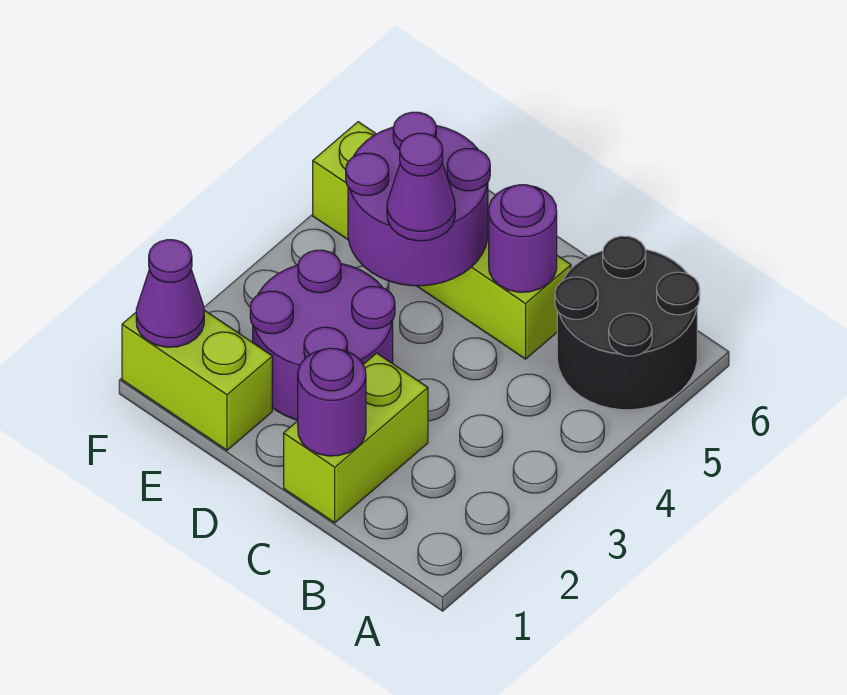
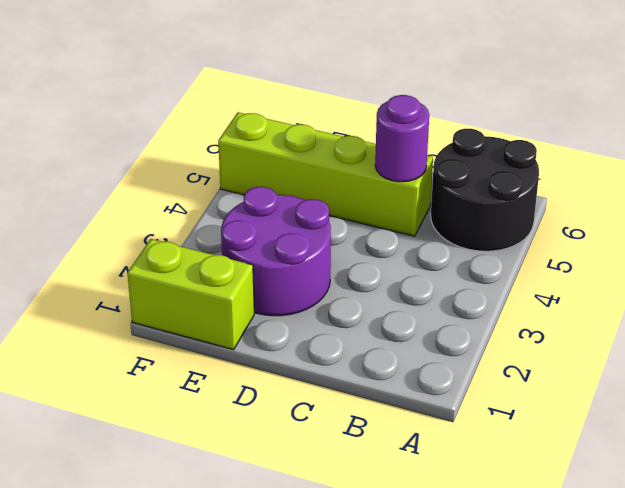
none -> lime brick C1:C2 level 1
none -> purple round brick C1 level 2

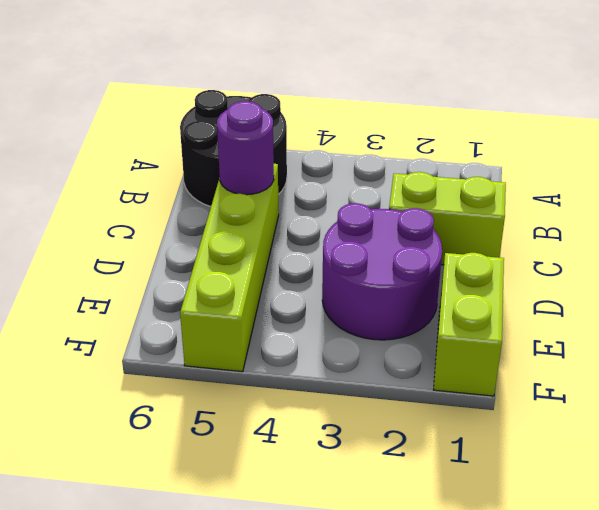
none -> purple round brick C1 level 2
none -> purple round brick D4:E5 level 2

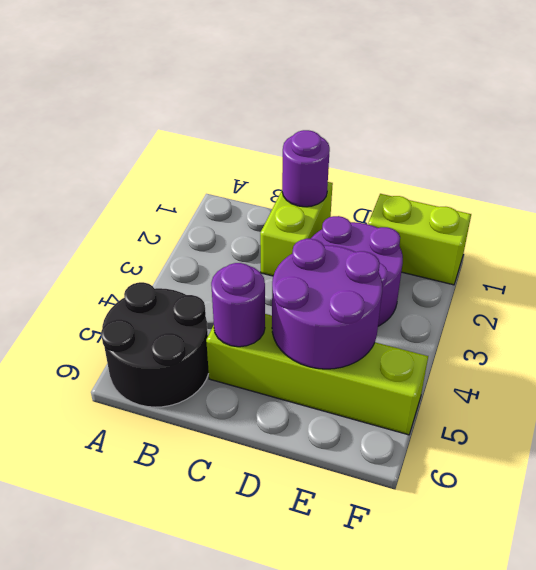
none -> purple cone F1 level 2
none -> purple cone D4 level 3

